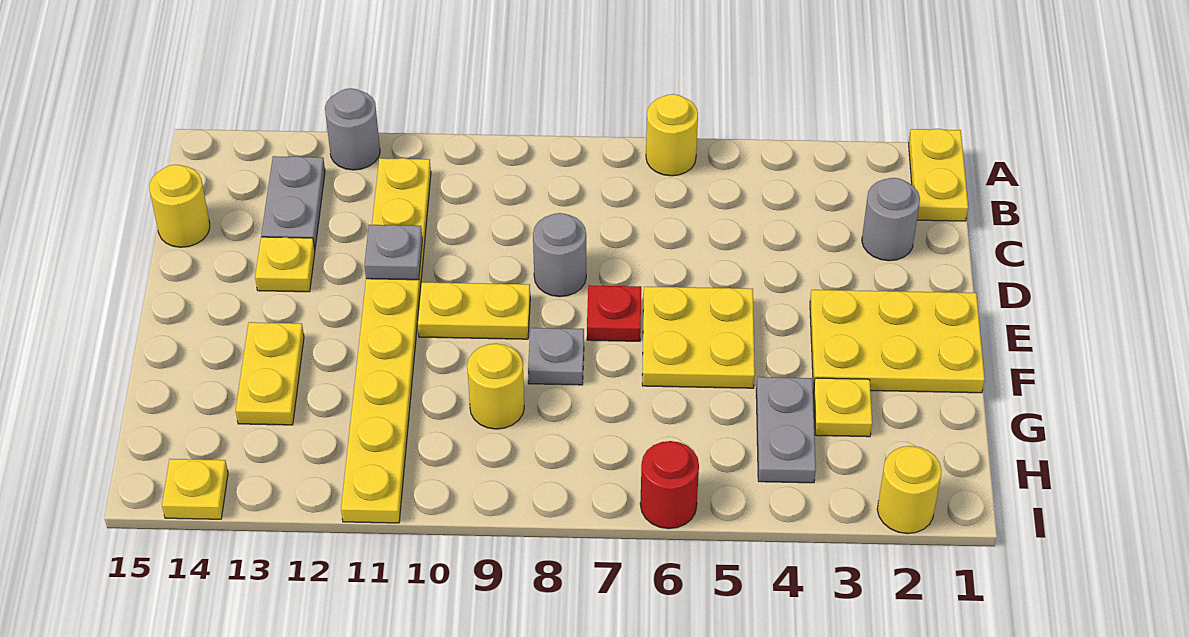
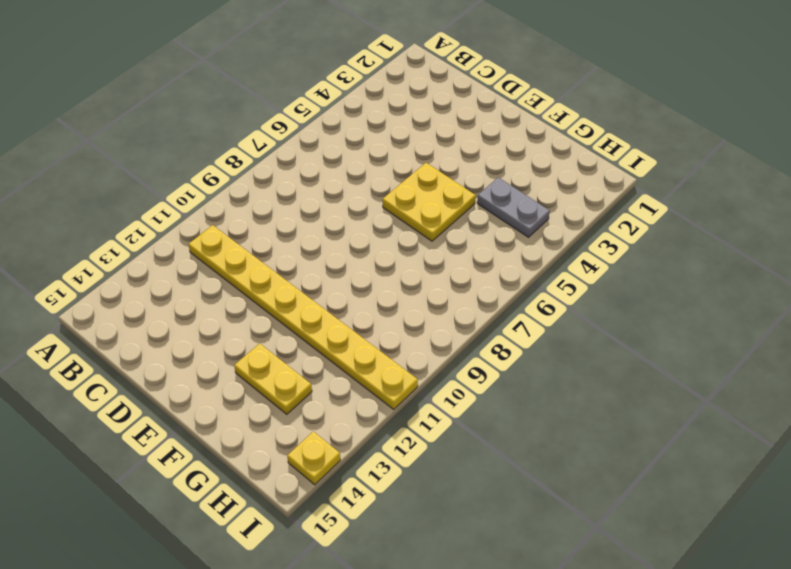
none -> yellow plate A1:B1 level 1
none -> yellow round brick A6 level 1
none -> grey round brick A12 level 1

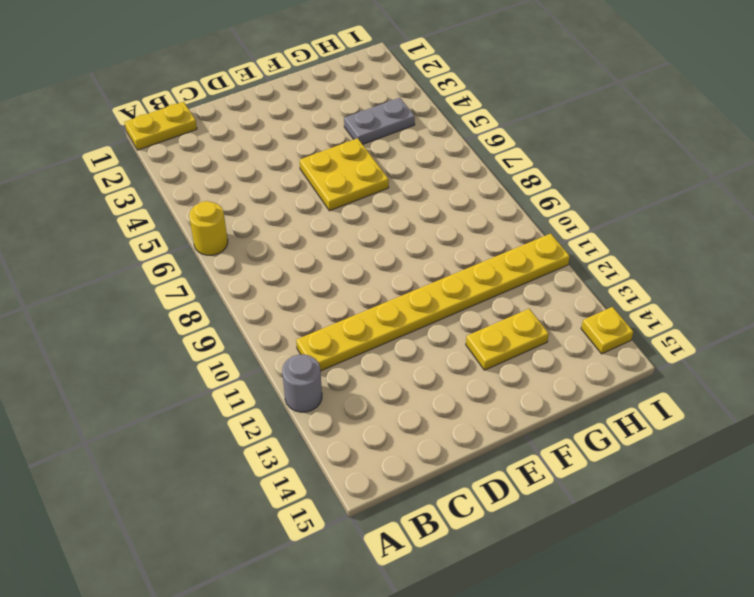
none -> grey plate B13:C13 level 1
none -> grey round brick C2 level 1
none -> yellow round brick C15 level 1

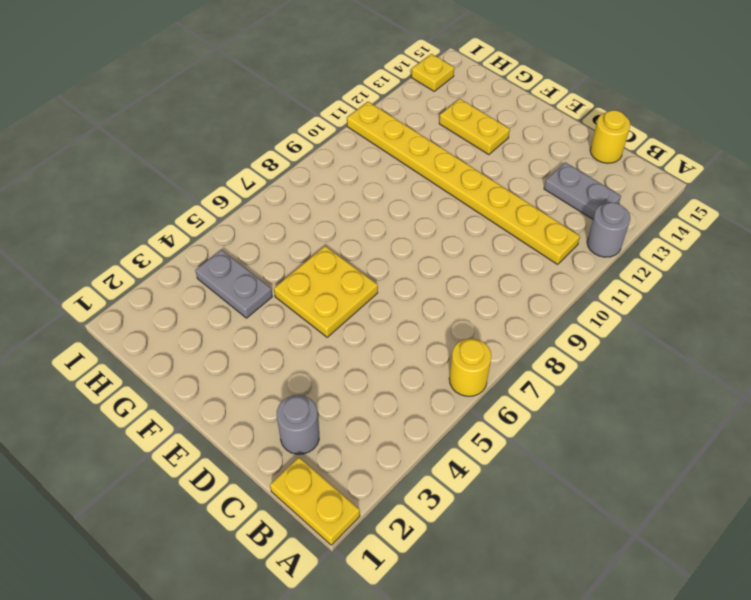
none -> grey round brick D8 level 1
none -> yellow plate D13 level 1
none -> yellow plate E1:F3 level 1

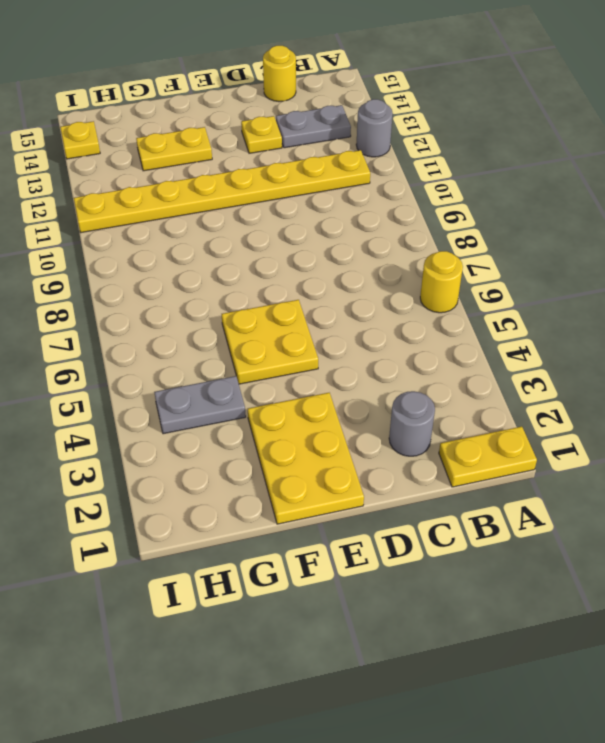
none -> grey round brick D8 level 1
none -> red plate E7 level 1
none -> yellow plate E9:E10 level 1

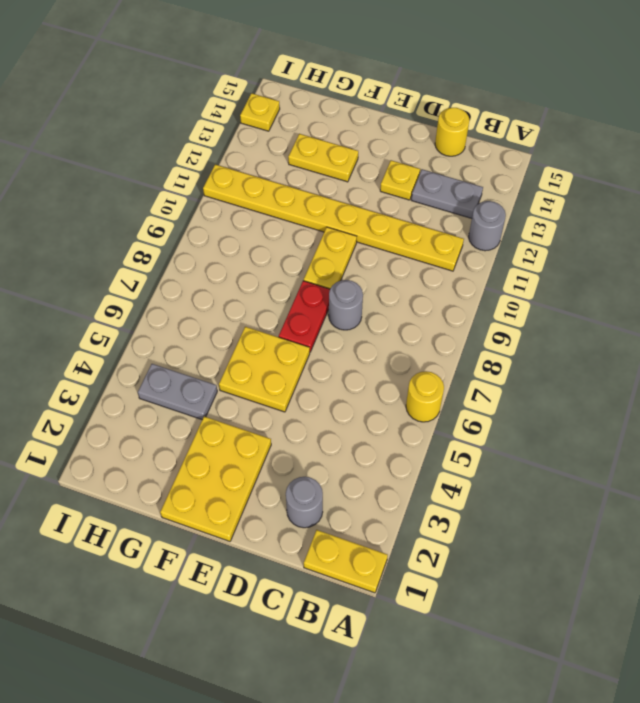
red plate E7:E8 level 1 -> red plate E7 level 1
none -> grey plate F8 level 1
none -> yellow plate G3 level 1
none -> yellow round brick G9 level 1

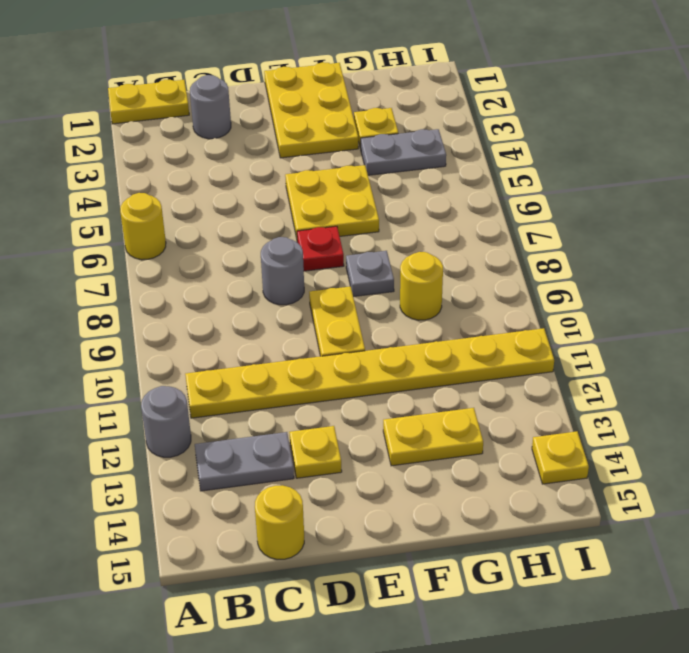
none -> yellow round brick I2 level 1
none -> red round brick I6 level 1
none -> grey plate D11 level 2

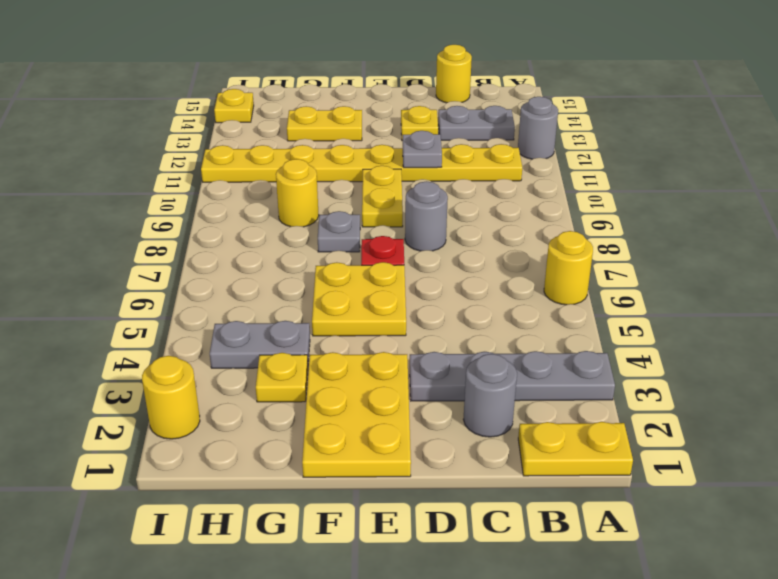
grey plate A3:D3 level 1 -> none
none -> red round brick I6 level 1

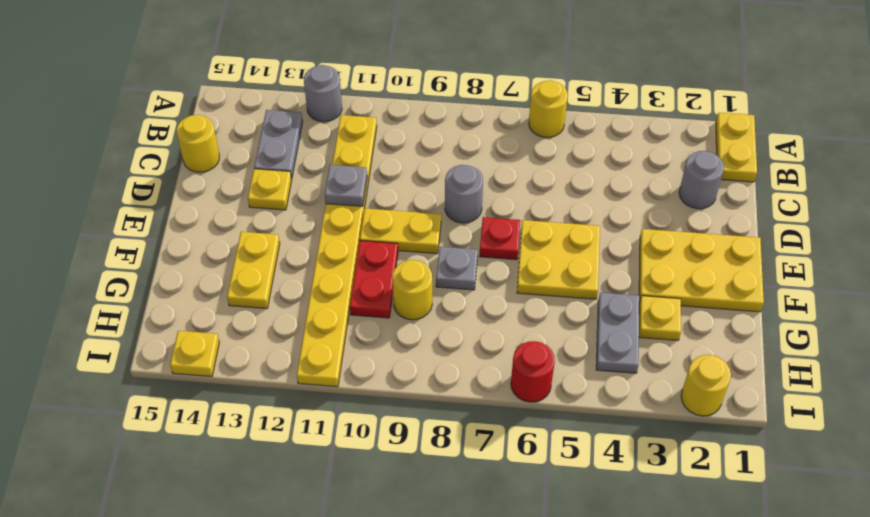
red plate F10:G10 level 1 -> none

